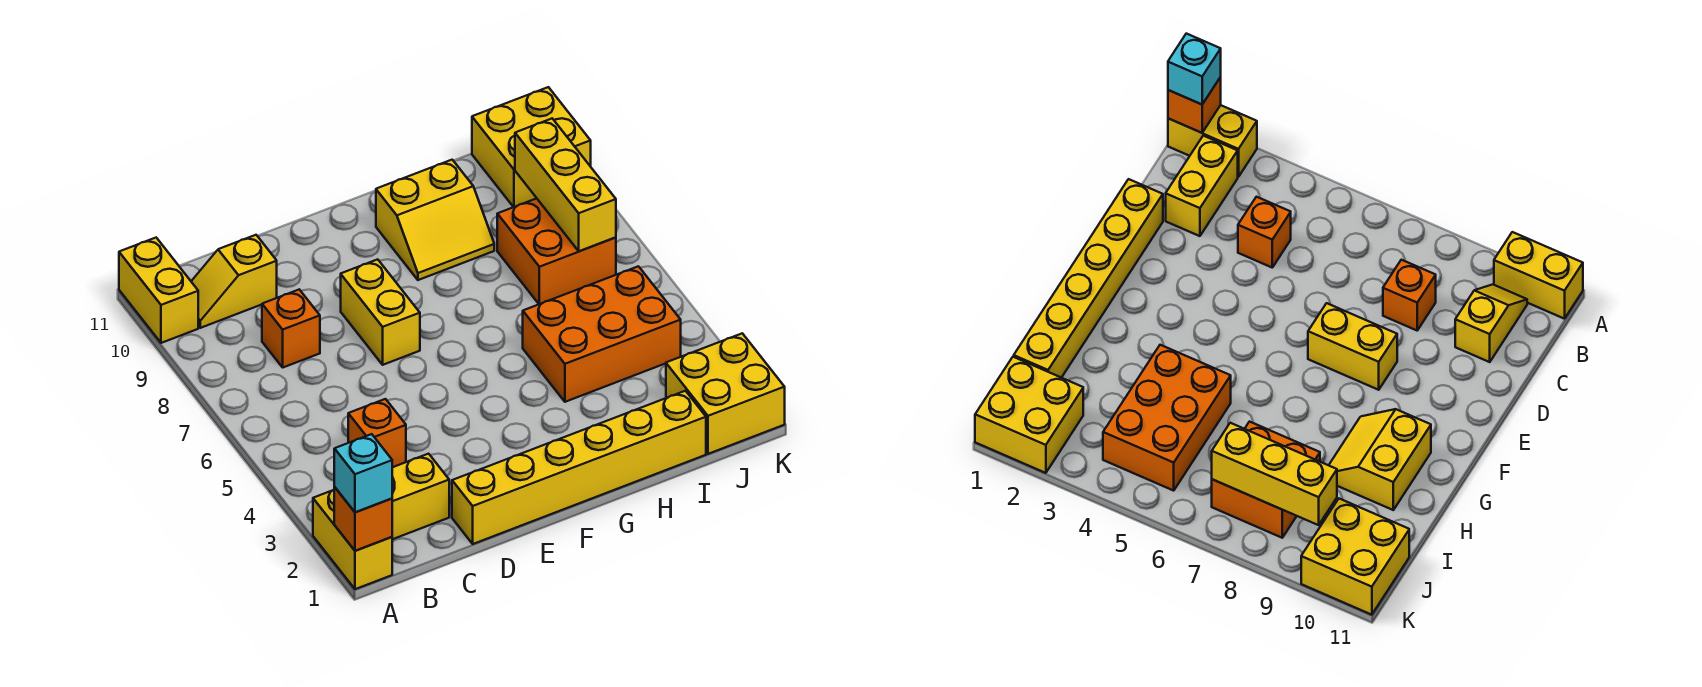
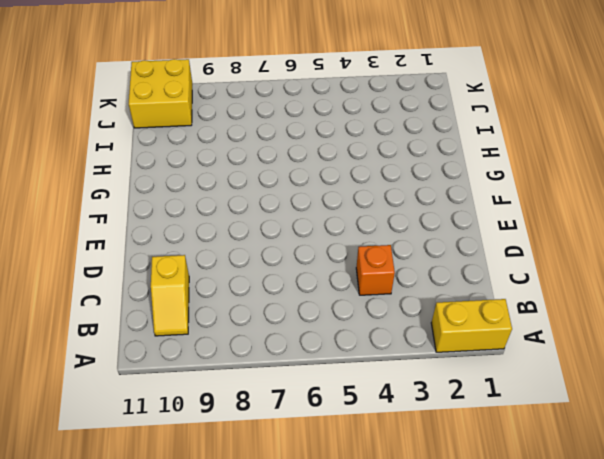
none -> yellow brick A10:A11 level 1
none -> yellow brick B2:C2 level 1
none -> orange brick C8 level 1

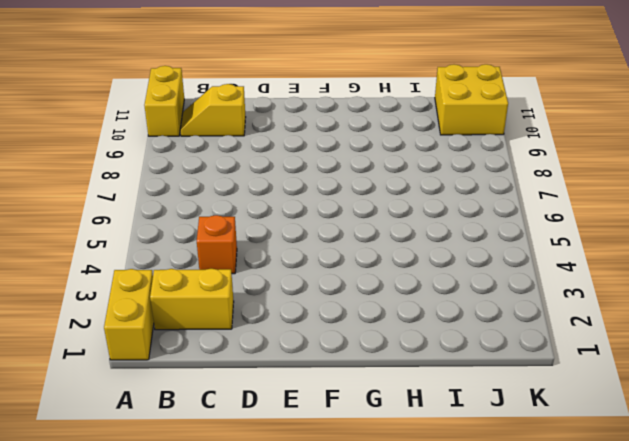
none -> orange brick C8 level 1
none -> yellow brick D1:I1 level 1
none -> yellow brick E7:E8 level 1

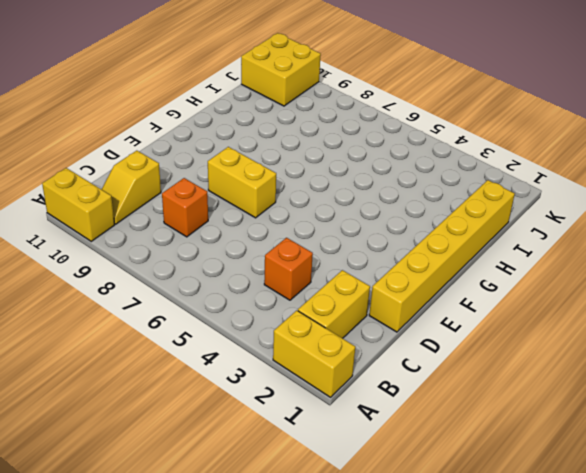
none -> yellow slope G9:H10 level 1 top 10
none -> orange brick H4:J5 level 1
none -> orange brick I7:J8 level 1

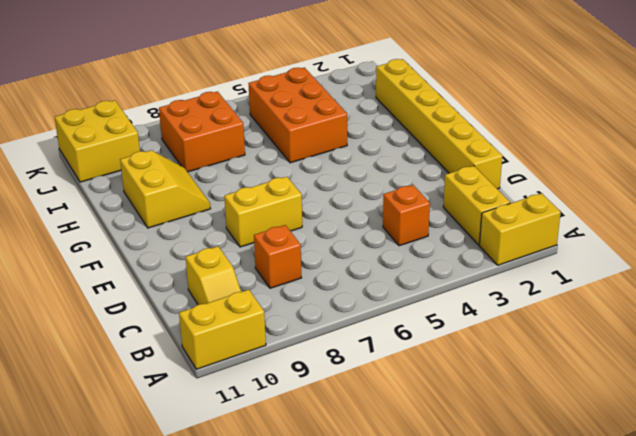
none -> yellow brick J1:K2 level 1
none -> orange brick A1 level 2
none -> yellow brick J7:J9 level 2

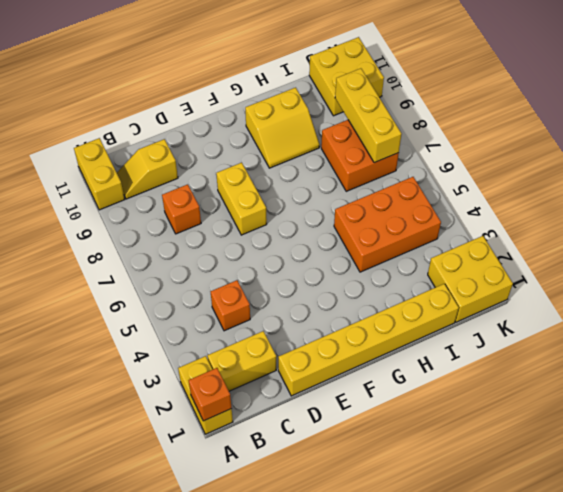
none -> cyan brick A1 level 3

